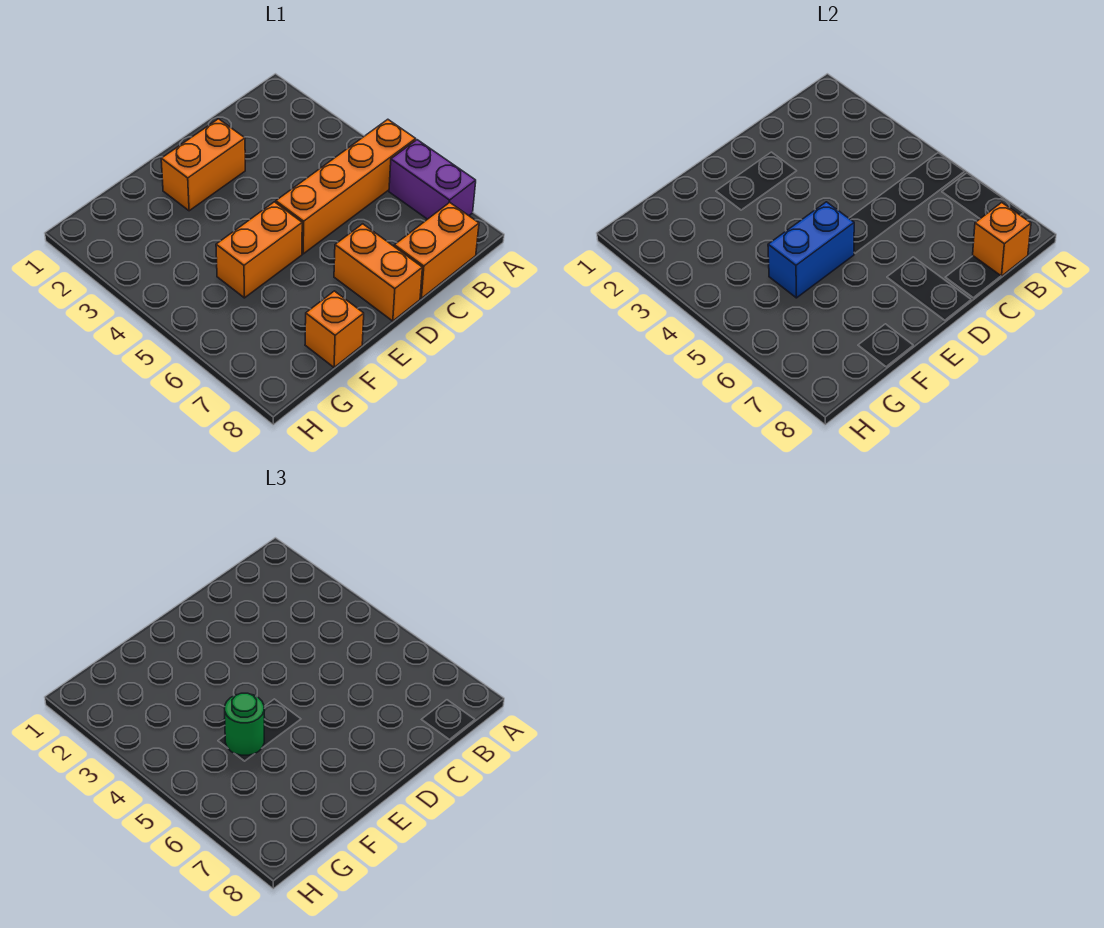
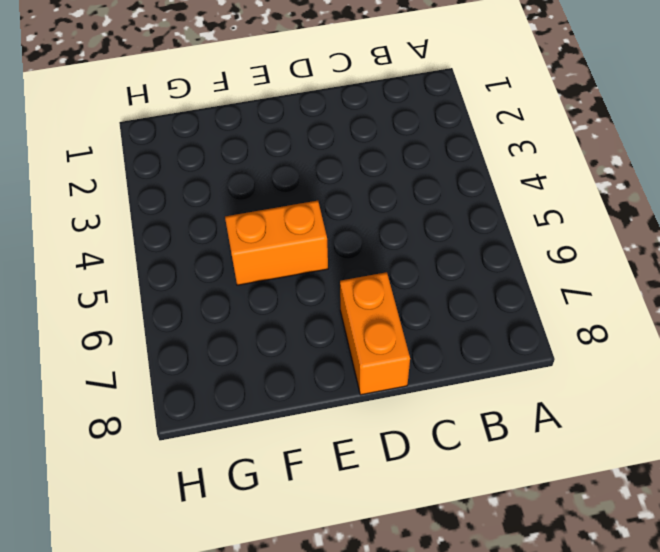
none -> orange brick A5:D5 level 1
none -> purple brick A6:A7 level 1

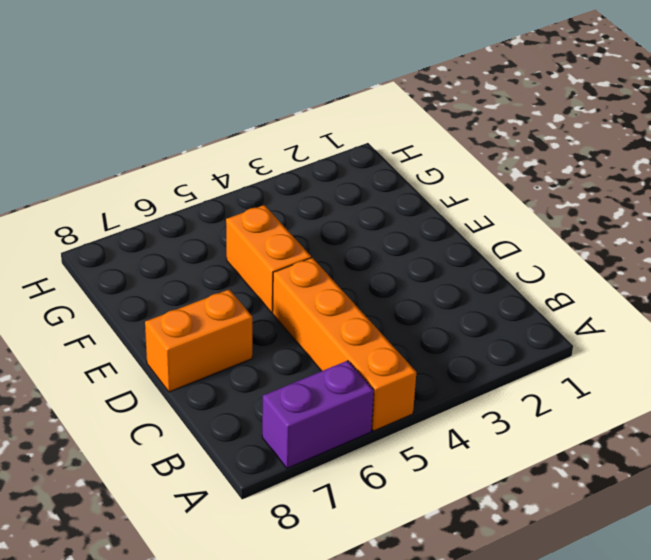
none -> orange brick B8:C8 level 1
none -> orange brick D2:E2 level 1

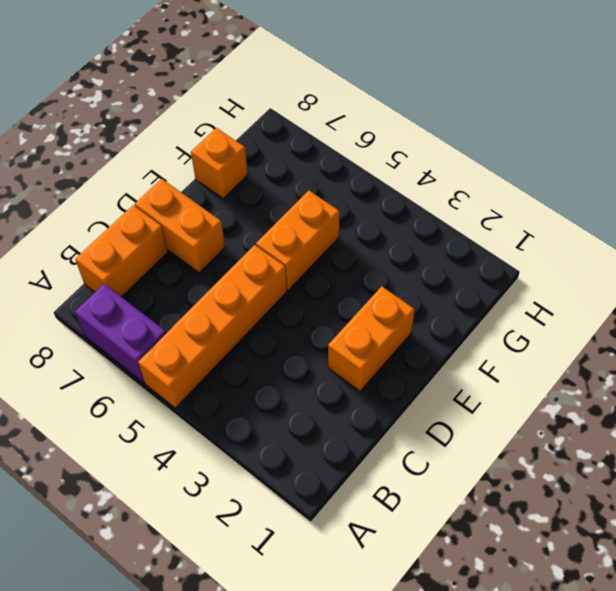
none -> orange brick B8 level 2
none -> blue brick E5:F5 level 2

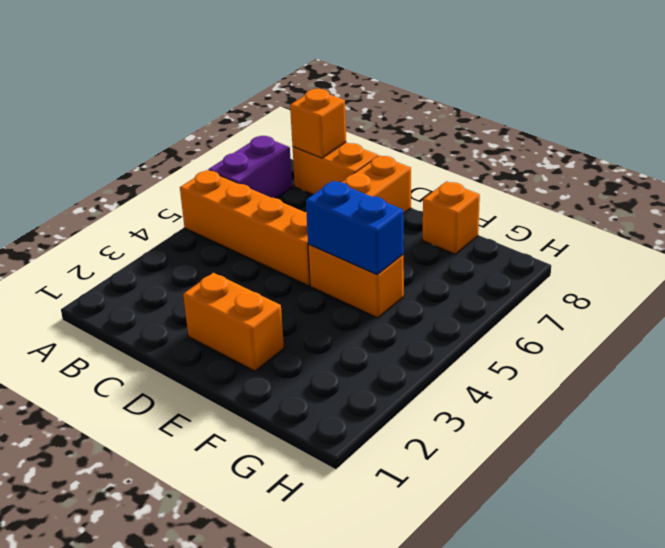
none -> green round brick F5 level 3

